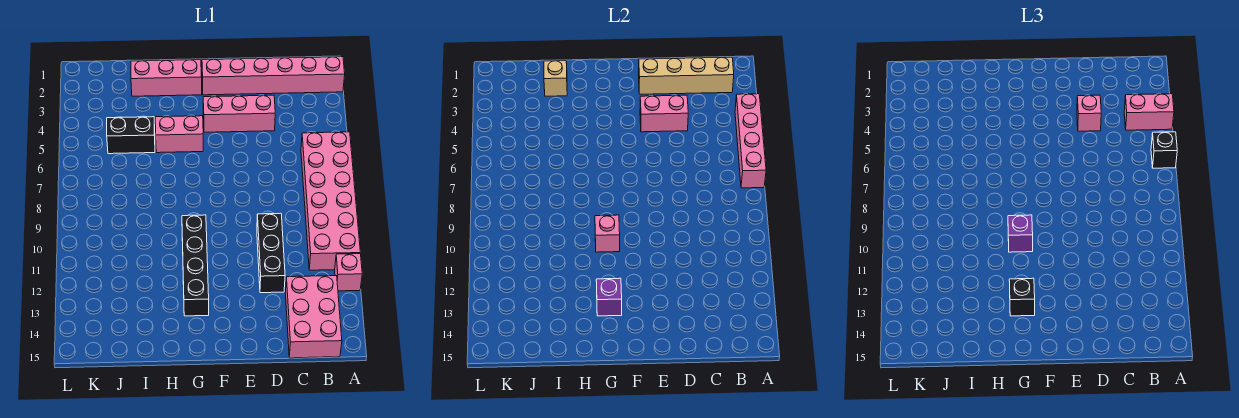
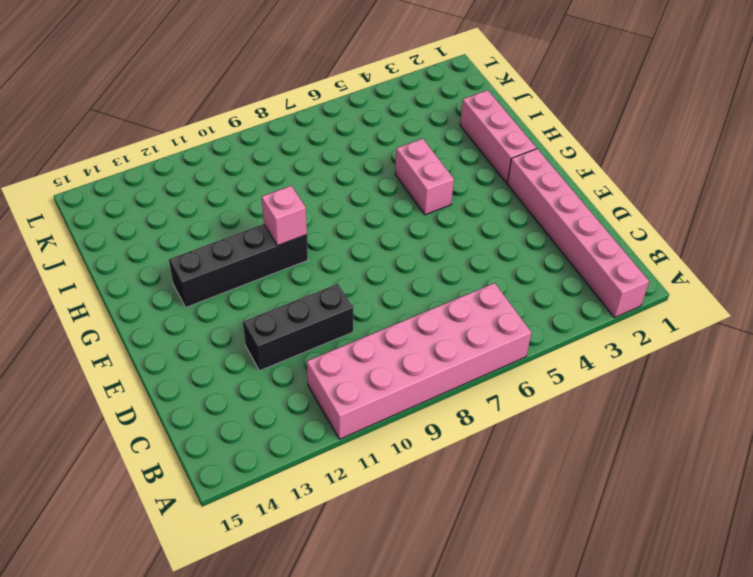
none -> pink brick A12 level 1
none -> pink brick B13:C15 level 1
none -> pink brick D4:F4 level 1

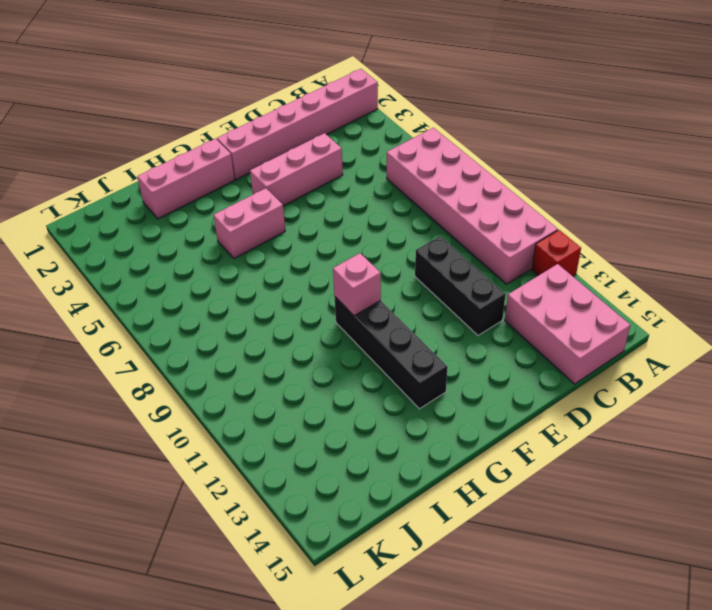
red brick A12 level 1 -> pink brick A12 level 1
none -> black brick I5:J5 level 1
none -> pink brick A4:A7 level 2
none -> tan brick B2:E2 level 2

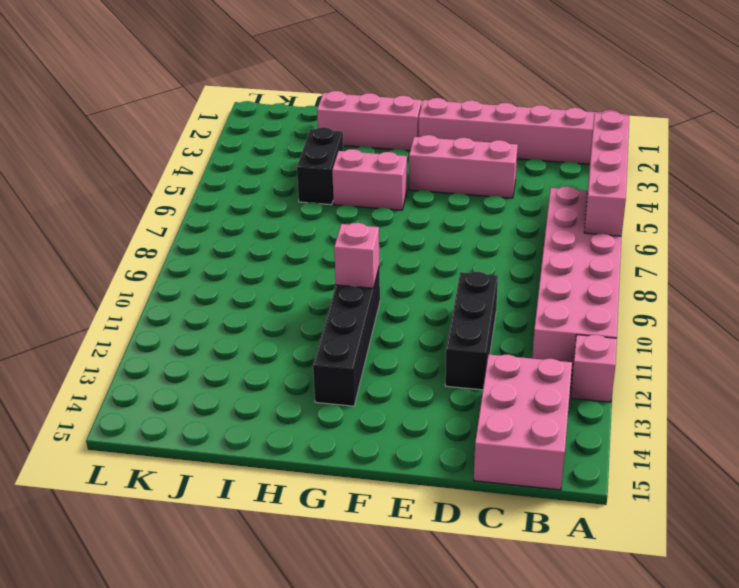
black brick I4:I5 level 1 -> black brick I5:J5 level 1
none -> tan brick B2:E2 level 2
none -> pink brick D4:E4 level 2
none -> purple brick G13 level 2

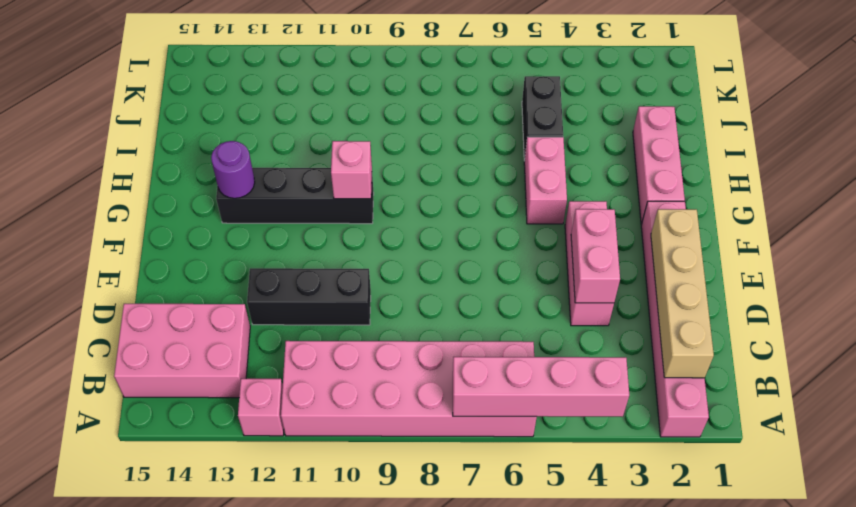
purple round brick G13 level 2 -> purple brick G13 level 2
none -> tan brick I2 level 2
none -> pink brick A4:B4 level 3
none -> black brick A6 level 3

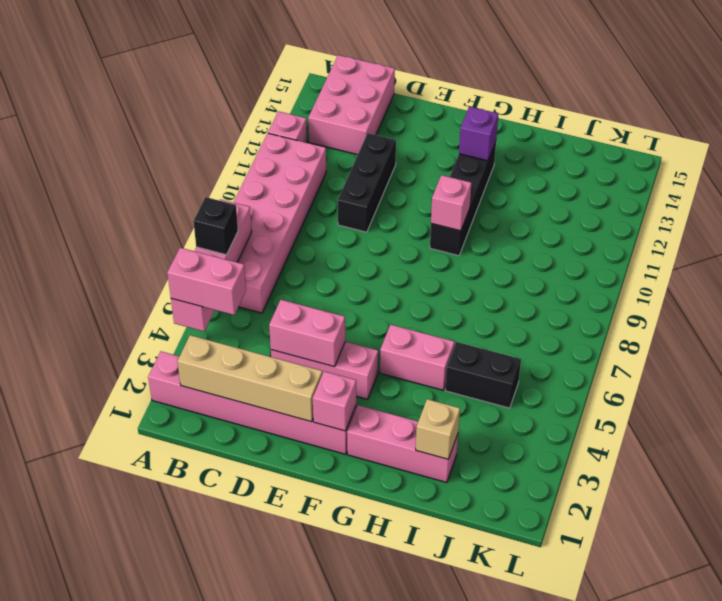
pink brick F2 level 2 -> pink brick D4 level 3
none -> purple brick G10 level 3
none -> black brick G13 level 3

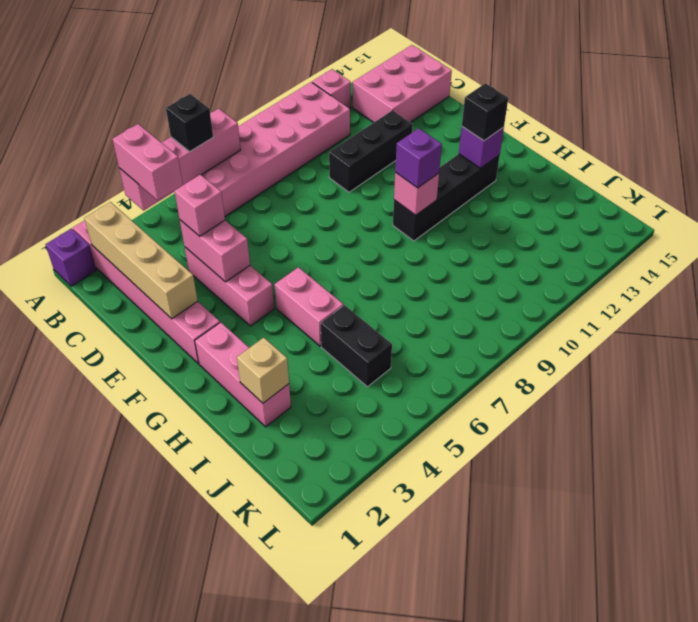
purple brick A1 level 1 -> none

